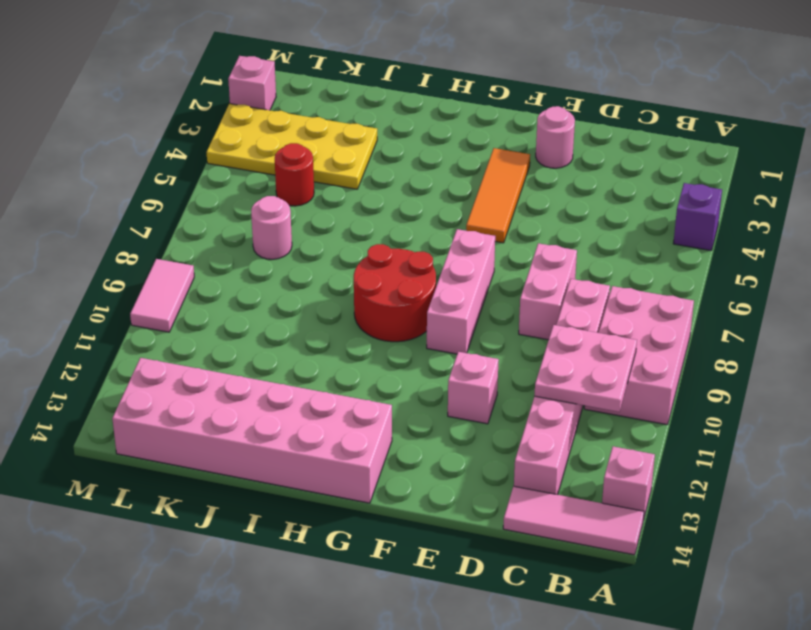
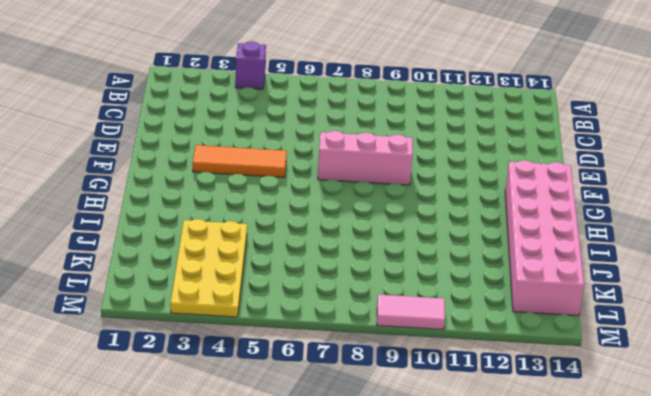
none -> pink brick A8:B10 level 1
none -> pink brick A13 level 1
none -> pink tile A14:C14 level 1

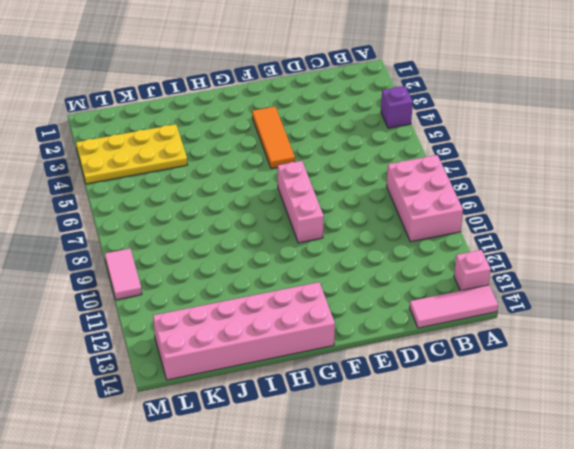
none -> pink brick C8:C13 level 1
none -> pink brick D7:D8 level 1
none -> pink round brick E2 level 1

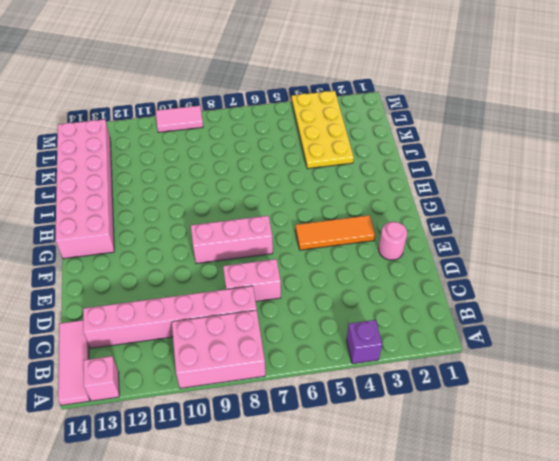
none -> pink brick E11 level 1
none -> red round brick G8:H9 level 1
none -> red round brick K5 level 1

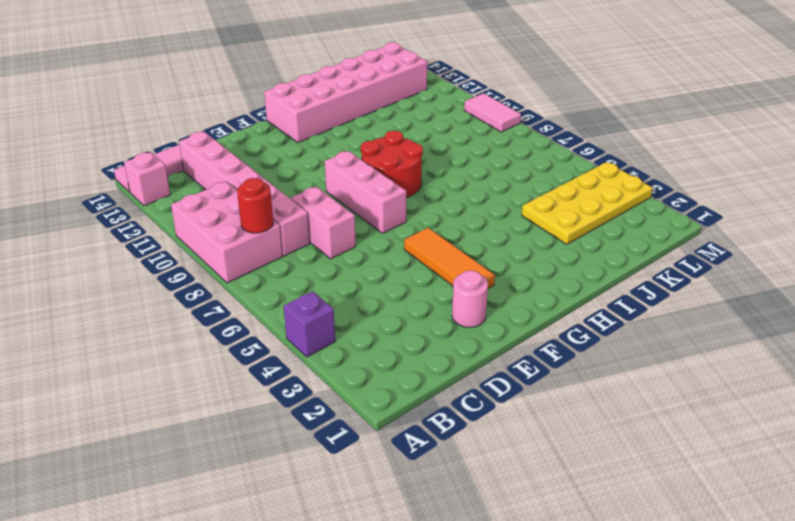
red round brick B8 level 2 -> red round brick K5 level 1
none -> pink brick E11 level 1
none -> pink round brick K7 level 1
none -> pink brick M2 level 1

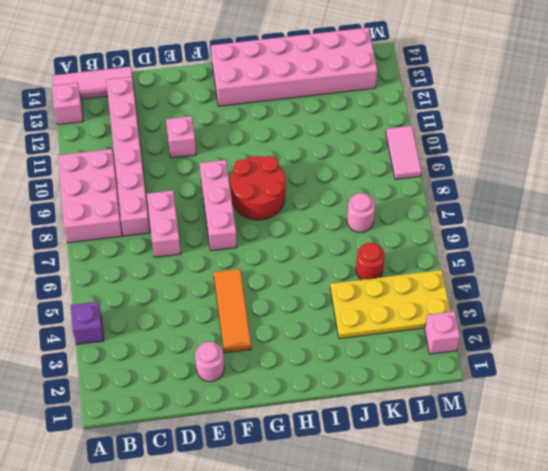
none -> pink plate B10:C11 level 2

